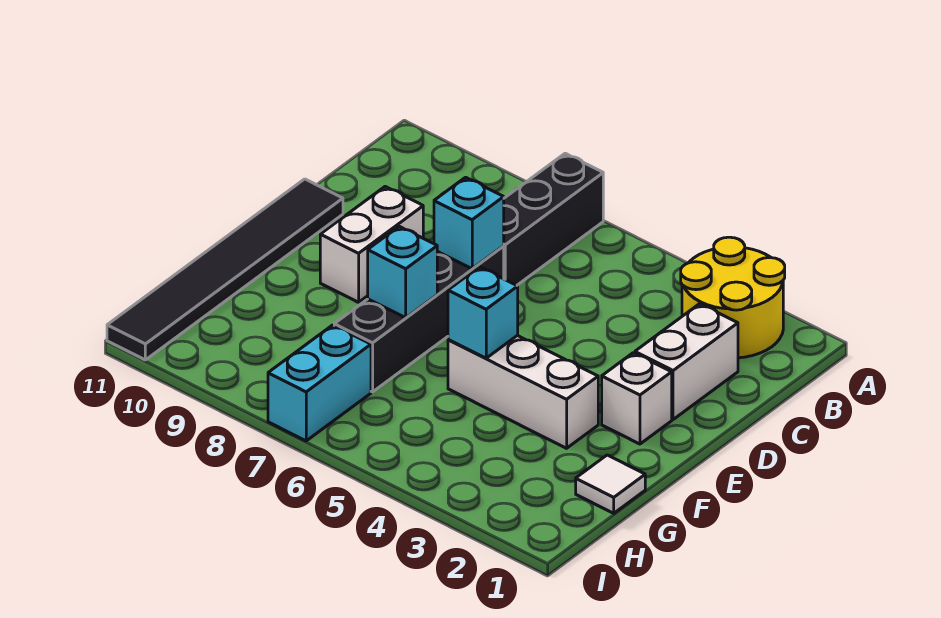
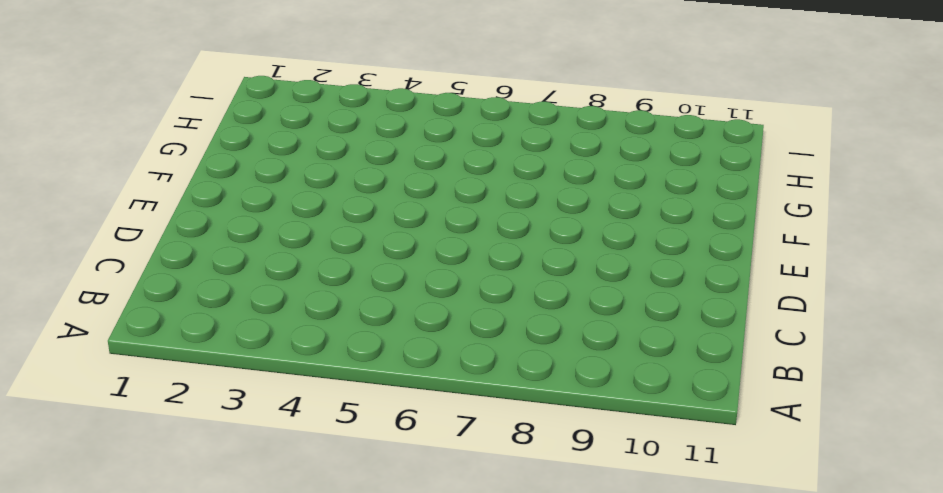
none -> yellow round brick A2:B3 level 1
none -> black brick A7:C7 level 1
none -> white brick C2:D2 level 1

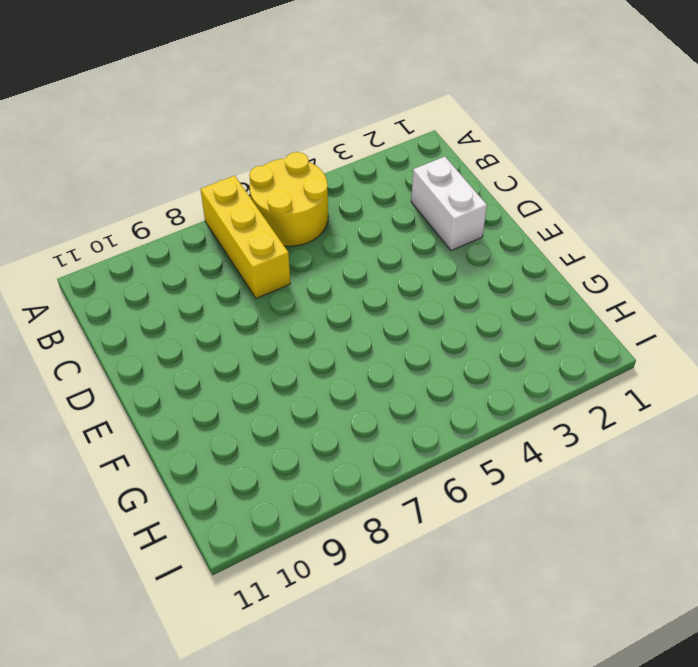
yellow round brick A5:B6 level 1 -> yellow round brick A2:B3 level 1
yellow brick A7:C7 level 1 -> black brick A7:C7 level 1
none -> black brick D7:G7 level 1
none -> white brick D9:E9 level 1
none -> black tile D11:I11 level 1

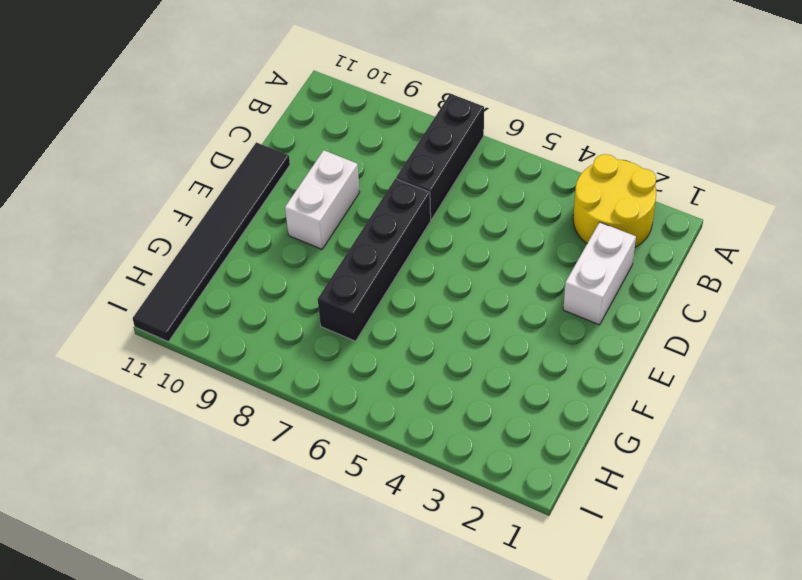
none -> white brick E2 level 1
none -> white brick F3:F5 level 1
none -> white tile G1 level 1

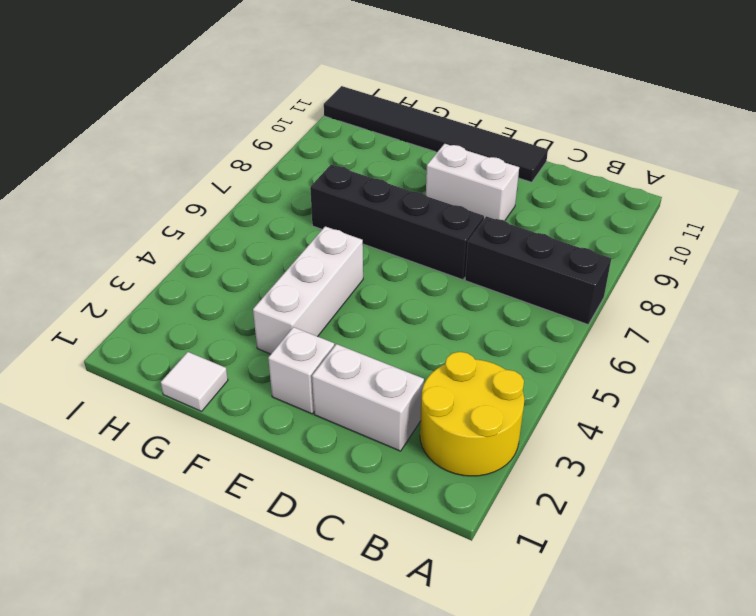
none -> cyan brick H7:I7 level 1
none -> cyan brick D7 level 2
none -> cyan brick F5 level 2

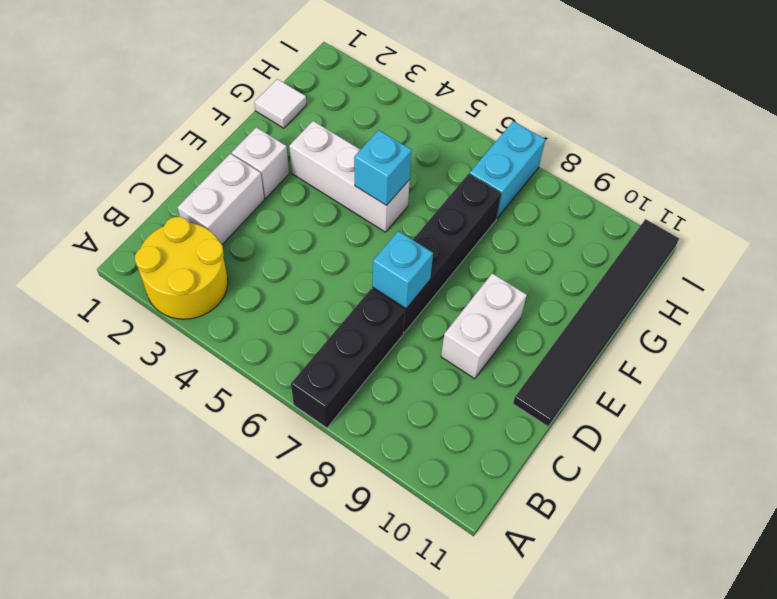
none -> cyan brick F7 level 2

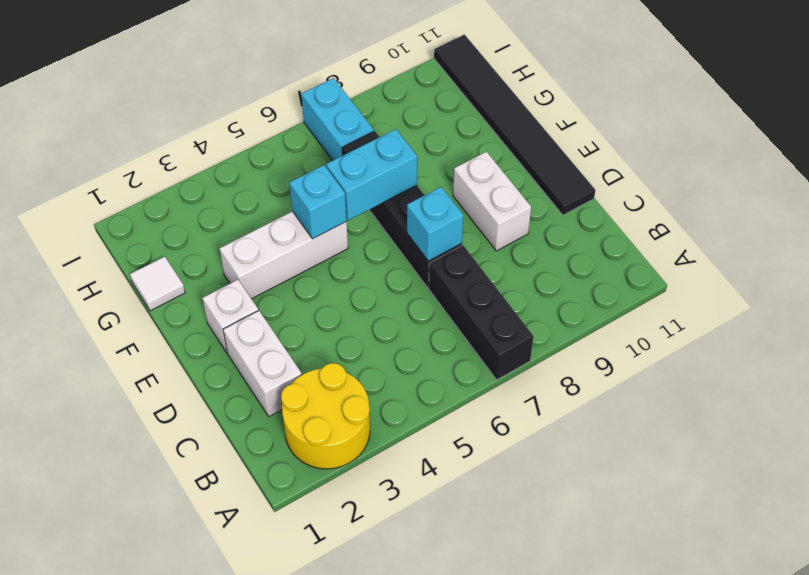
cyan brick F6:F7 level 2 -> cyan brick F7 level 2

